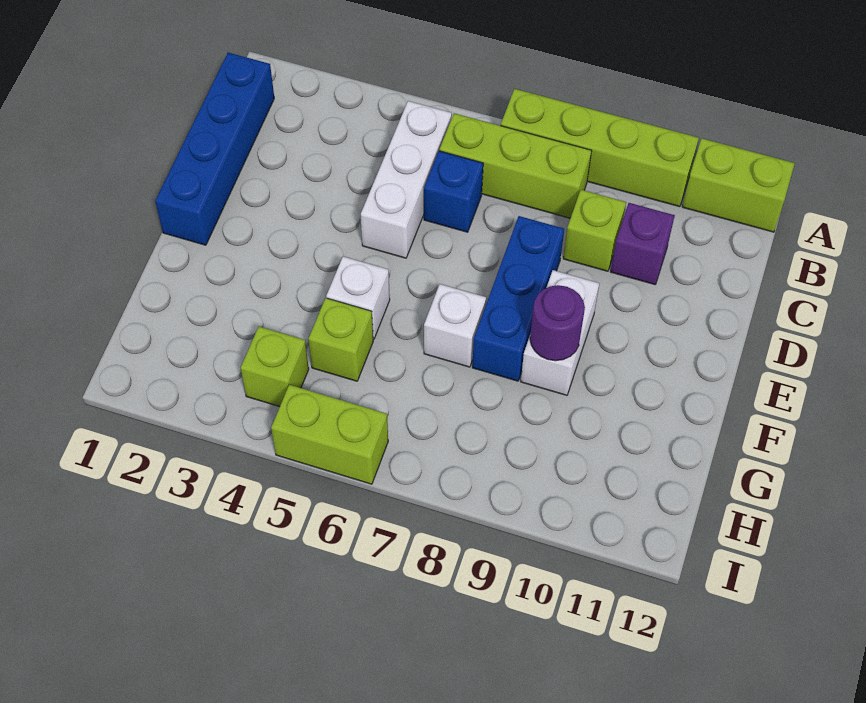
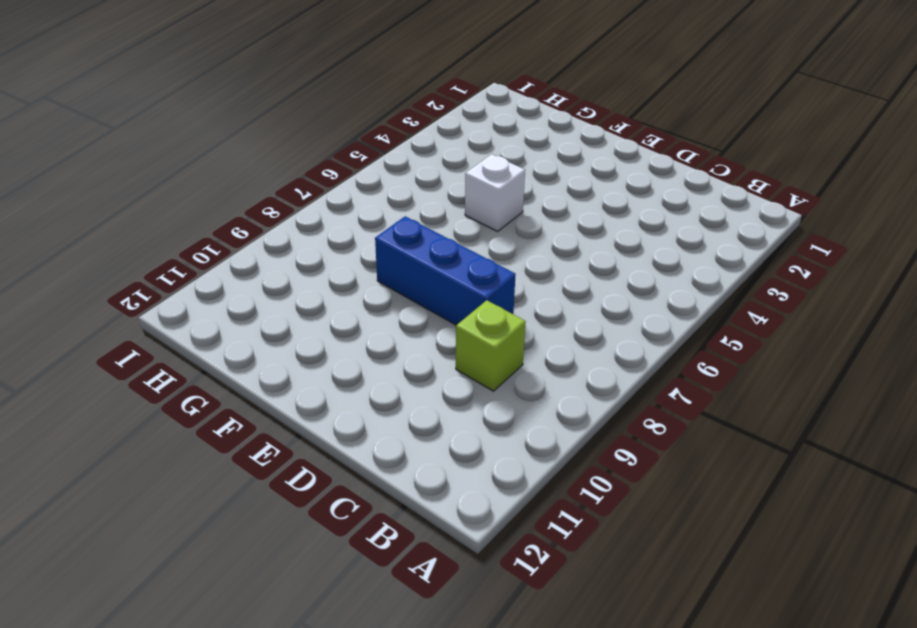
none -> lime brick A7:A10 level 1
none -> lime brick A11:A12 level 1
none -> blue brick B1:E1 level 1

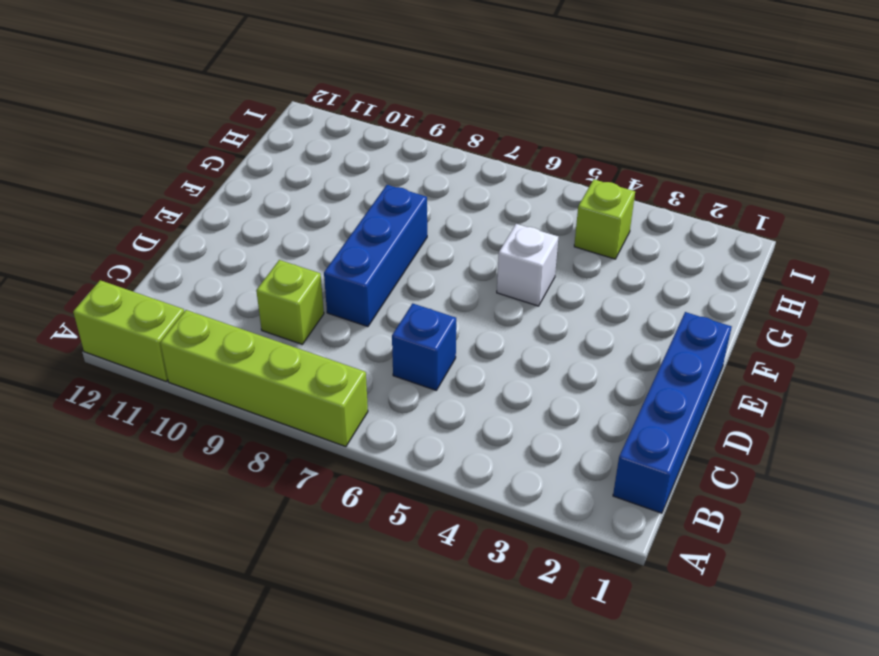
none -> white brick B5:D5 level 1
none -> lime brick B6:B8 level 1
none -> purple brick C10 level 1

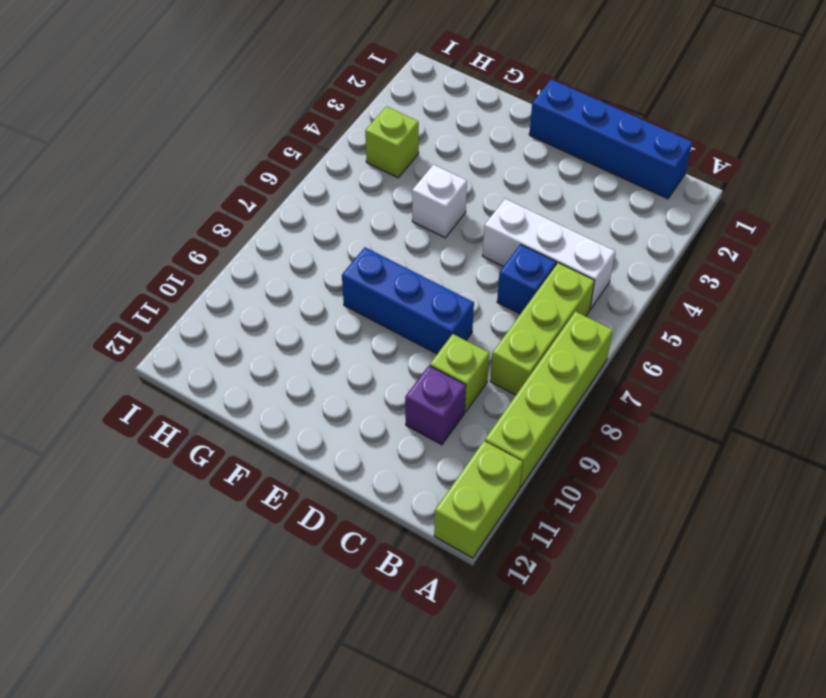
none -> white brick E9:F9 level 1
none -> white brick F7 level 1
none -> lime brick G5 level 1

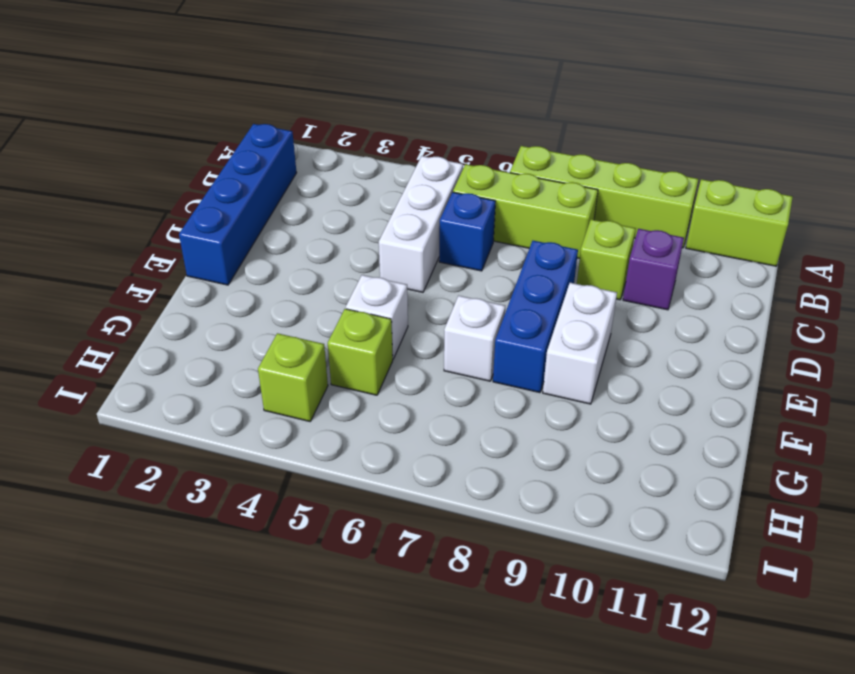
none -> lime brick I5:I6 level 1
none -> purple round brick F9 level 2

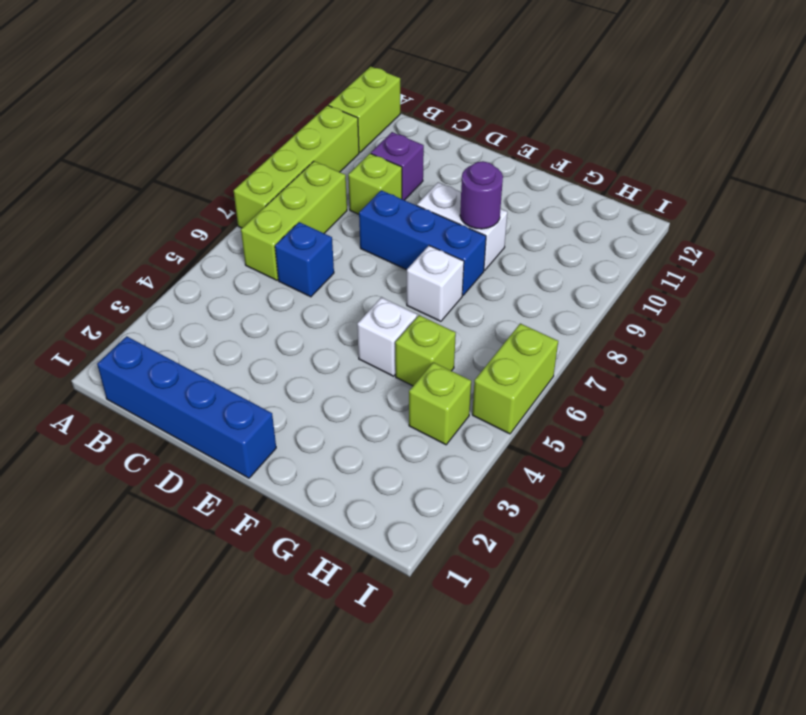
none -> white brick B5:D5 level 1

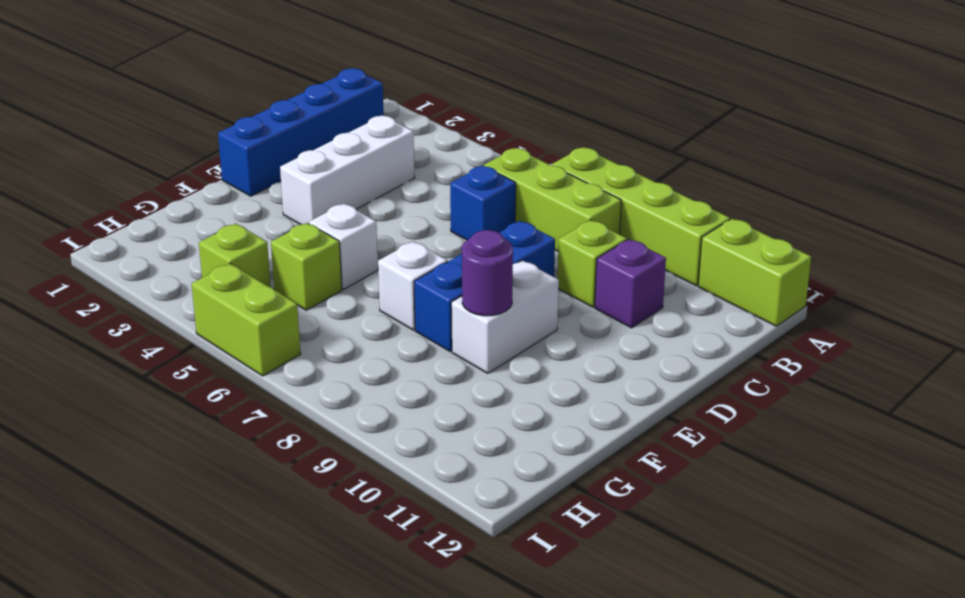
white brick C3:E3 level 1 -> white brick B5:D5 level 1

